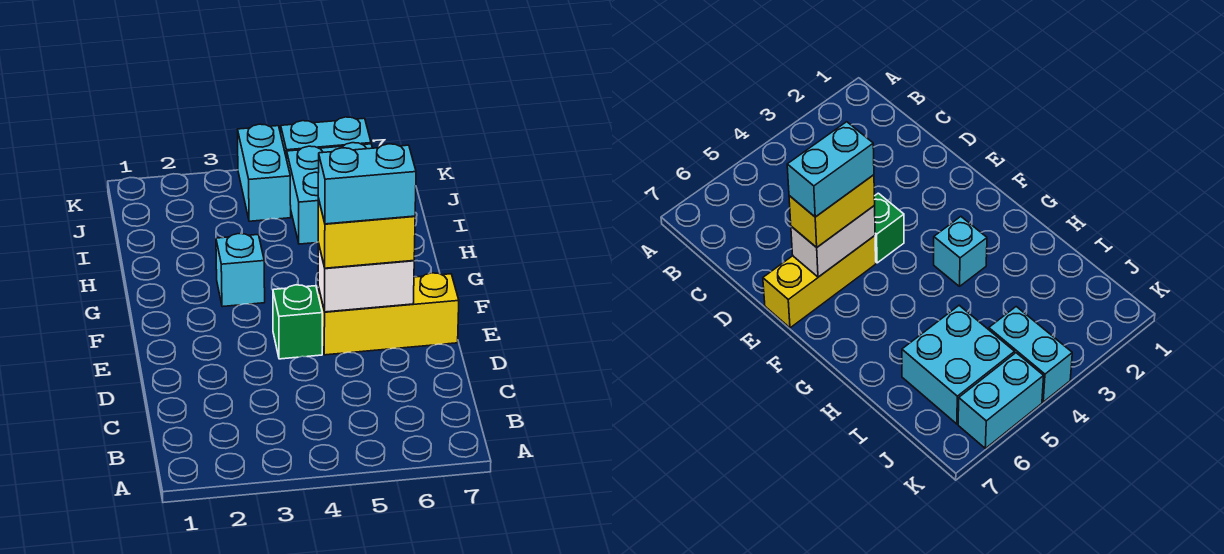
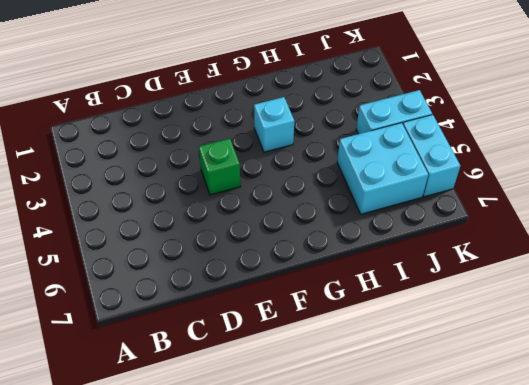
none -> yellow brick E5:E7 level 1
none -> white brick E5:E6 level 2

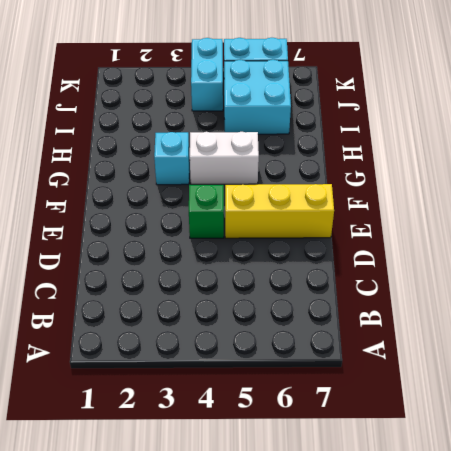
white brick G4:G5 level 1 -> white brick E5:E6 level 2
none -> yellow brick E5:E6 level 3
none -> cyan brick E5:E6 level 4

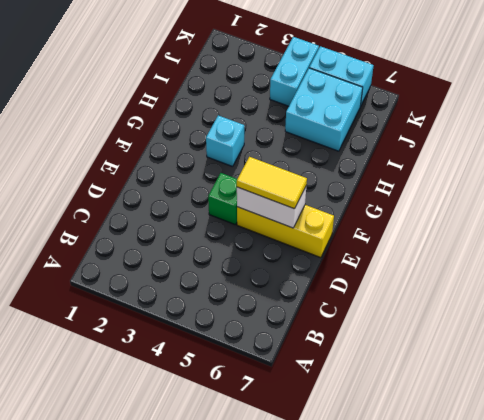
yellow tile E5:E6 level 3 -> yellow brick E5:E6 level 3
none -> cyan brick E5:E6 level 4

